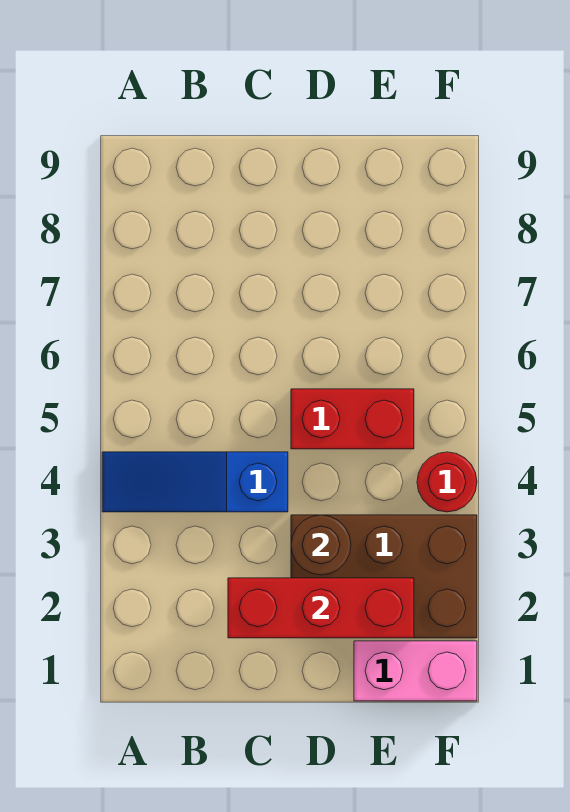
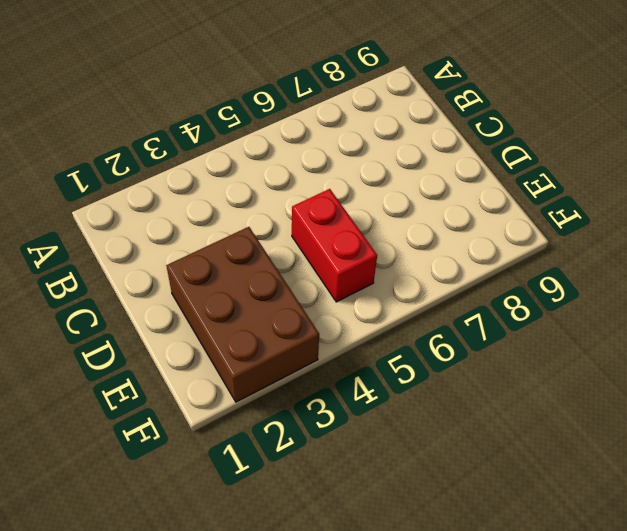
none -> blue slope A4:C4 level 1 top C
none -> pink brick E1:F1 level 1

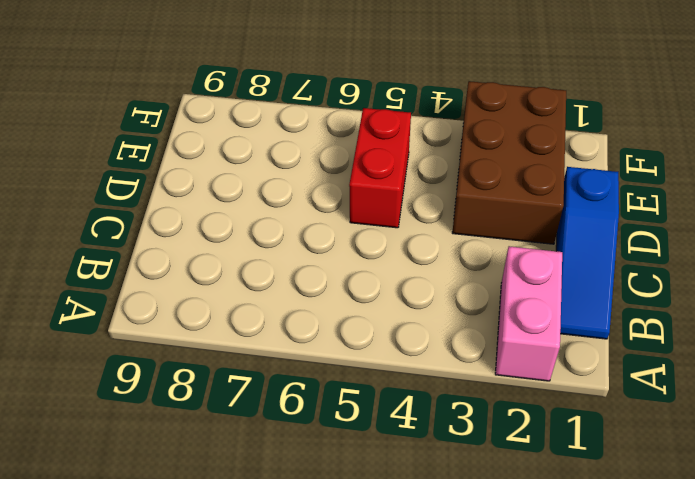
pink brick A2:B2 level 1 -> pink brick E1:F1 level 1
blue slope B1:D1 level 1 top D -> blue slope A4:C4 level 1 top C
none -> red round brick F4 level 1
none -> red brick C2:E2 level 2

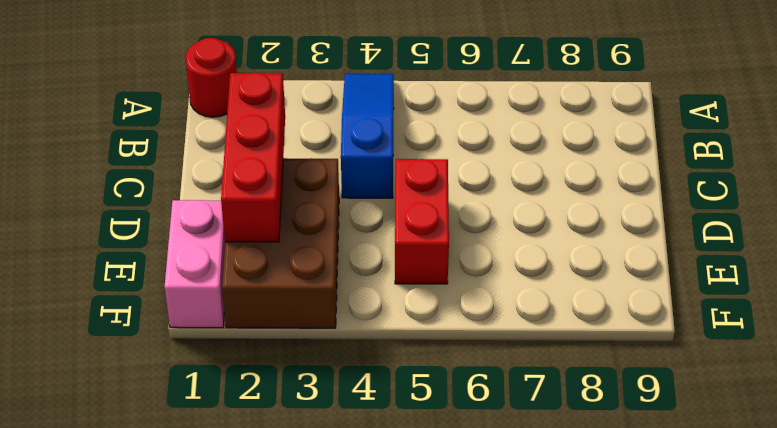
red round brick A1 level 1 -> red round brick F4 level 1
none -> brown round brick D3 level 2

